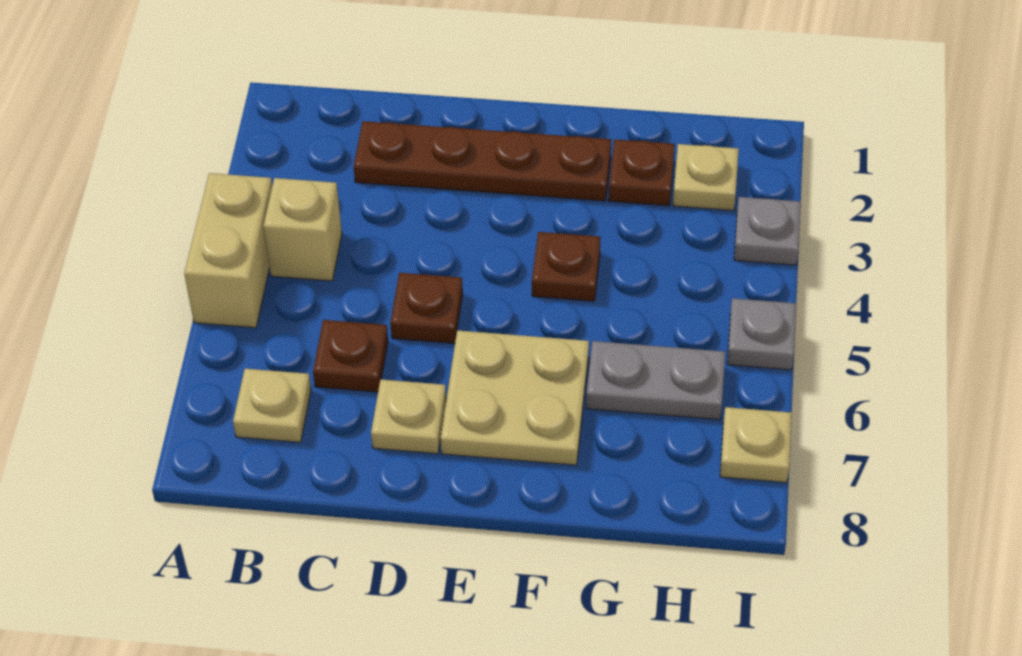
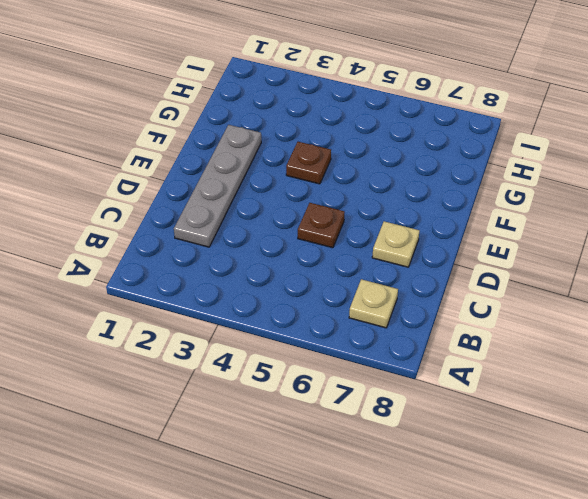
grey plate C2:F2 level 1 -> brown plate C2:F2 level 1
none -> tan brick A4:A5 level 1
none -> tan brick B4 level 1
none -> brown plate C6 level 1

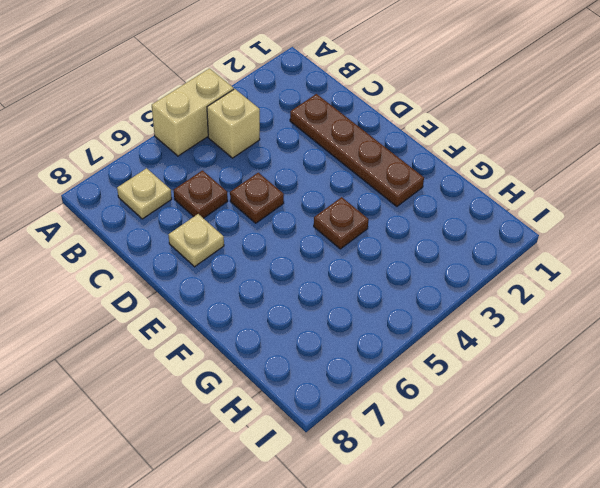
none -> tan plate E6:F7 level 1
none -> brown plate G2 level 1
none -> grey plate G6:H6 level 1

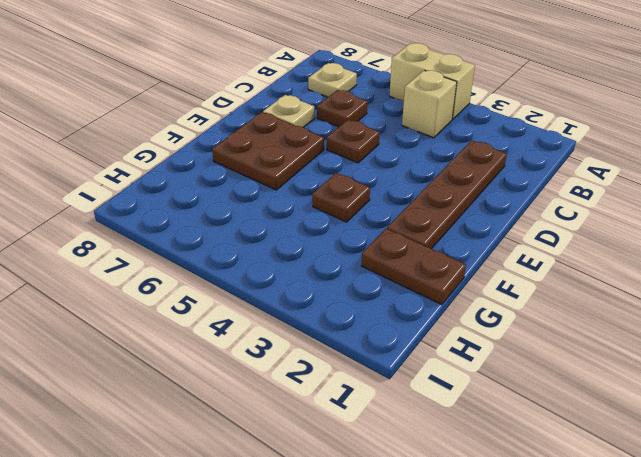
brown plate E6:F7 level 1 -> tan plate E6:F7 level 1
brown plate G1:G2 level 1 -> brown plate G2 level 1
none -> grey plate G6:H6 level 1
none -> tan plate H2 level 1
none -> grey plate I3 level 1

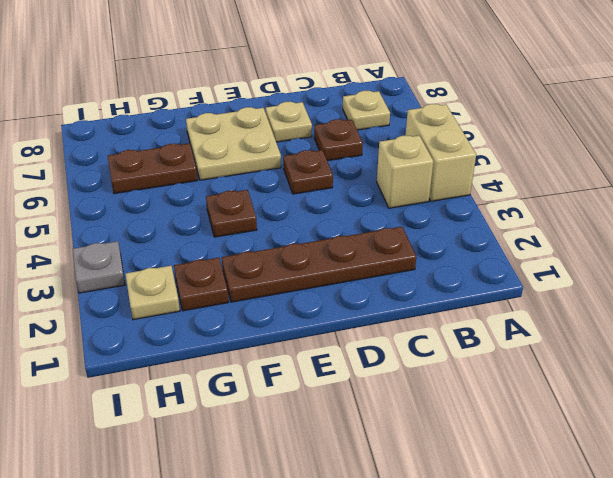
brown plate G6:H6 level 1 -> grey plate G6:H6 level 1
none -> grey plate I5 level 1
none -> tan plate I7 level 1

